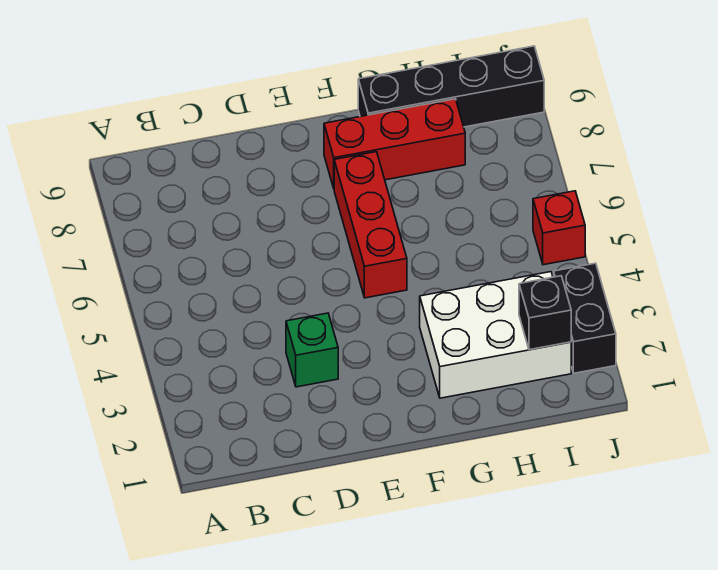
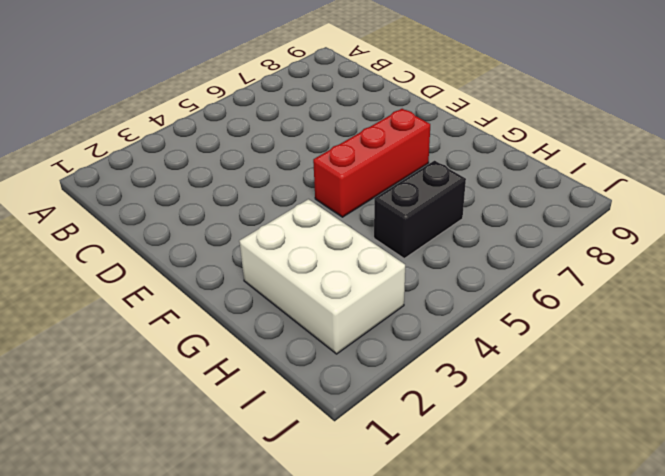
black brick H5:H6 level 1 -> black brick J2:J3 level 1
none -> green brick D3 level 1
none -> red brick F8:H8 level 1

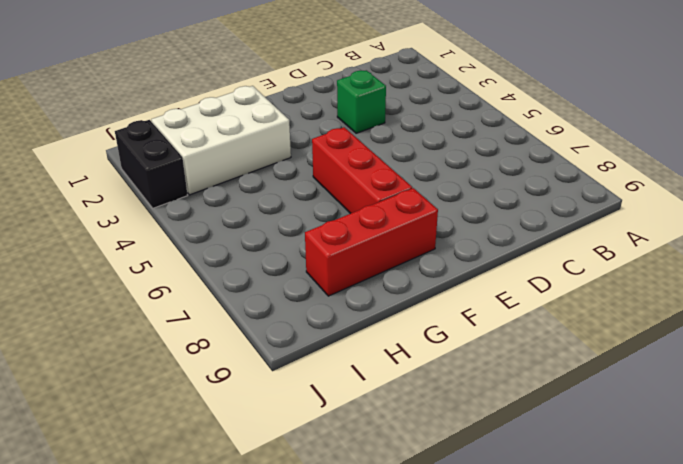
none -> black brick G9:J9 level 1
none -> red brick J5 level 1

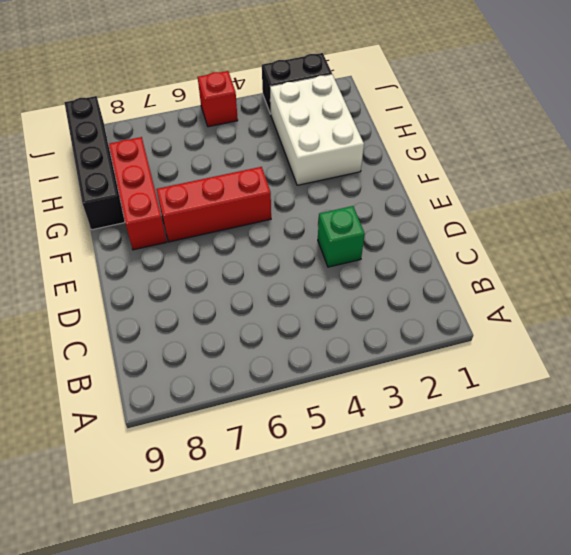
none -> black brick I2 level 2

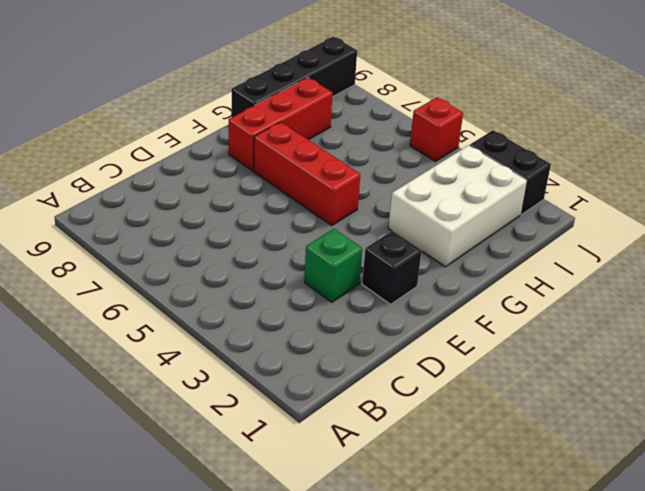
black brick E2 level 1 -> black brick I2 level 2

